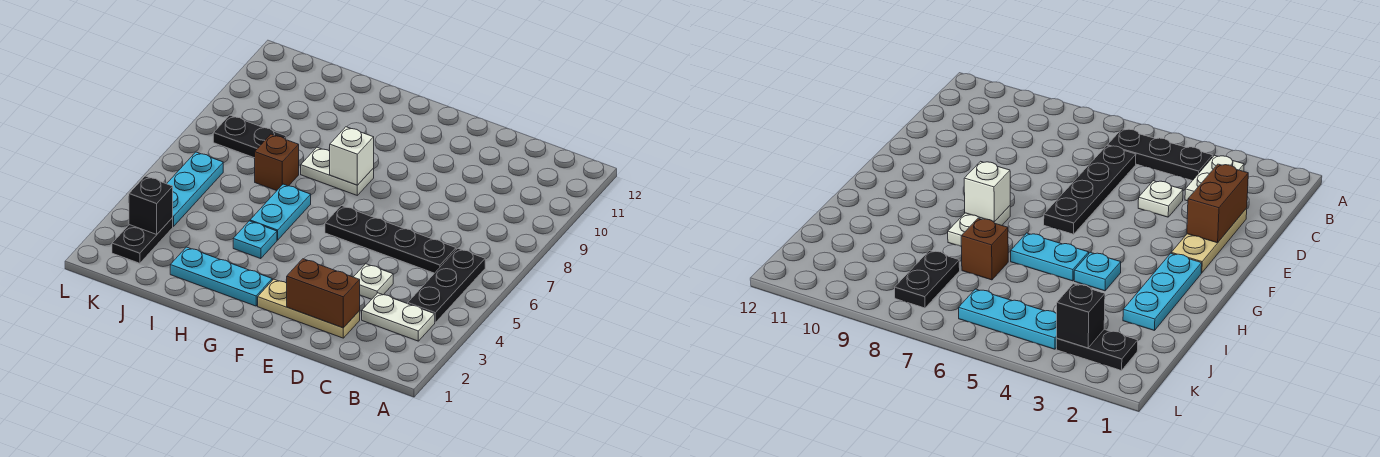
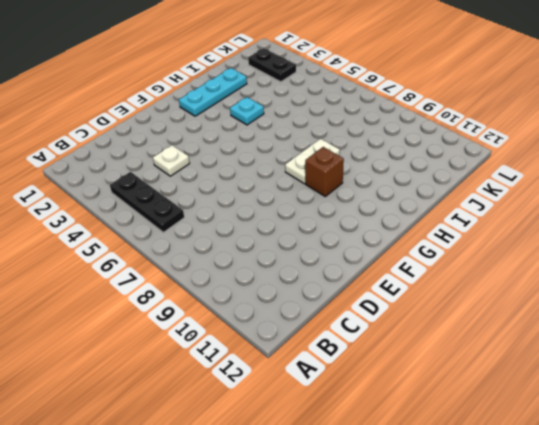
brown brick G9 level 1 -> brown brick I7 level 1
none -> white plate B3:C3 level 1
none -> black plate C6:F6 level 1
none -> tan plate D2:F2 level 1

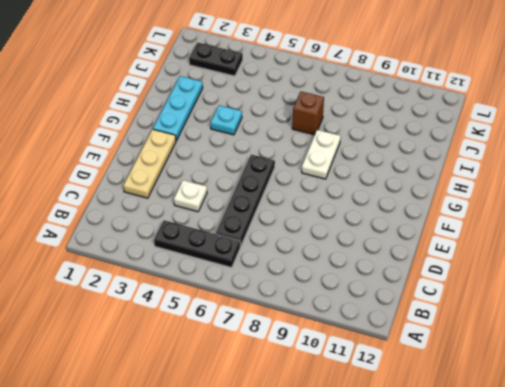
none -> white plate B3:C3 level 1
none -> cyan plate H5:H6 level 1
none -> black plate J8:K8 level 1

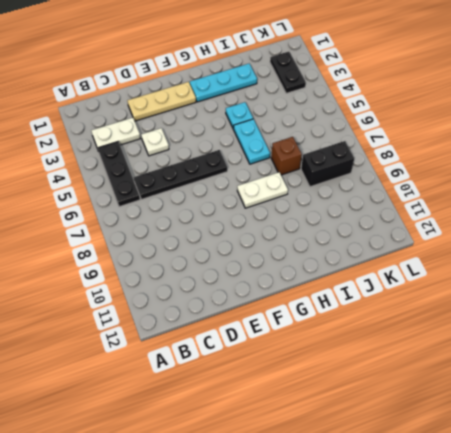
black brick J8:K8 level 1 -> black plate J8:K8 level 1
none -> cyan plate K4:K6 level 1
none -> brown brick D2:E2 level 2
none -> white brick G8 level 2

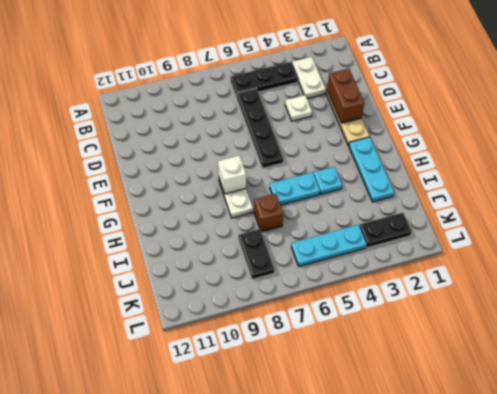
none -> black brick K3 level 2

